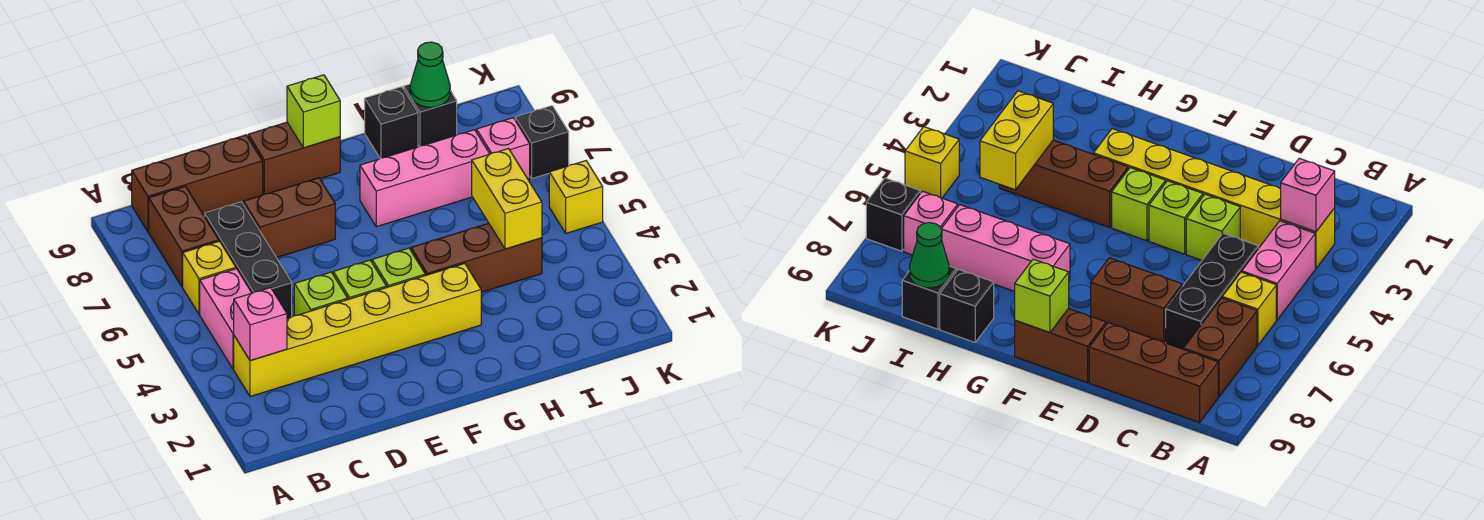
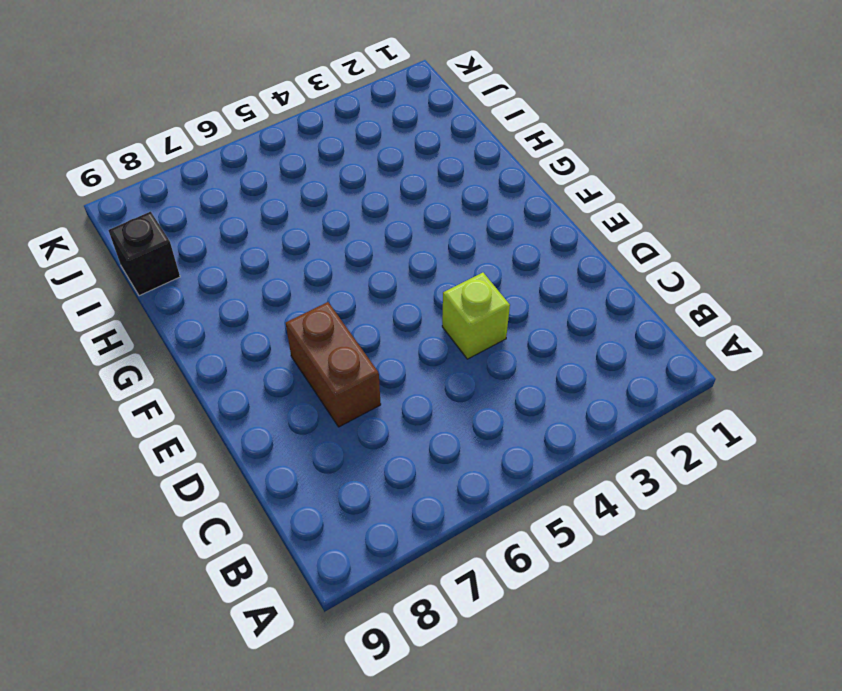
none -> yellow brick B3:G3 level 1
none -> pink brick B4:B5 level 1
none -> yellow brick B6 level 1

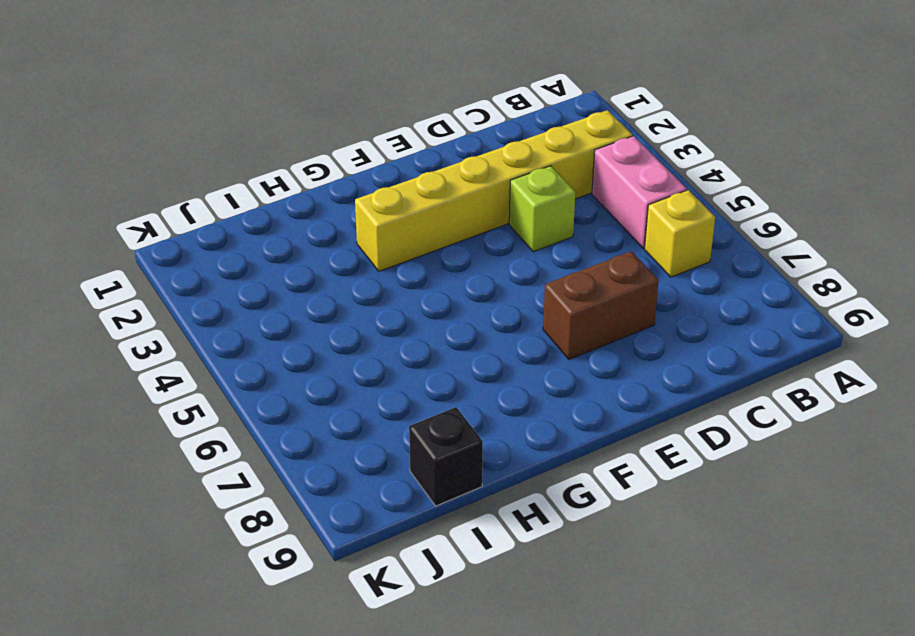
none -> brown brick B7:B8 level 1
none -> brown brick B9:D9 level 1
none -> black brick C5:C7 level 1

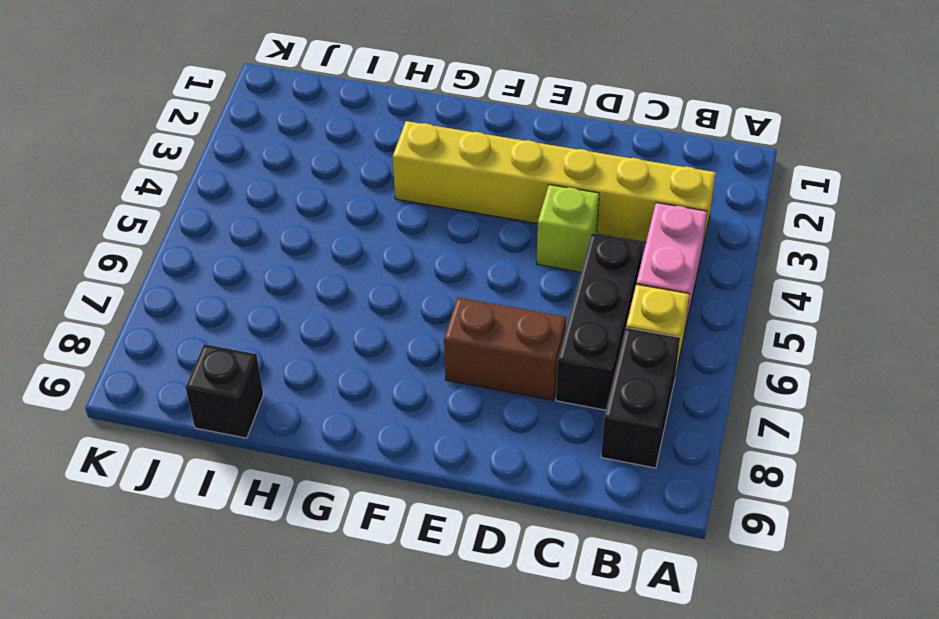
black brick B7:B8 level 1 -> brown brick B7:B8 level 1
none -> brown brick B9:D9 level 1
none -> lime brick E4 level 1
none -> brown brick E9:F9 level 1

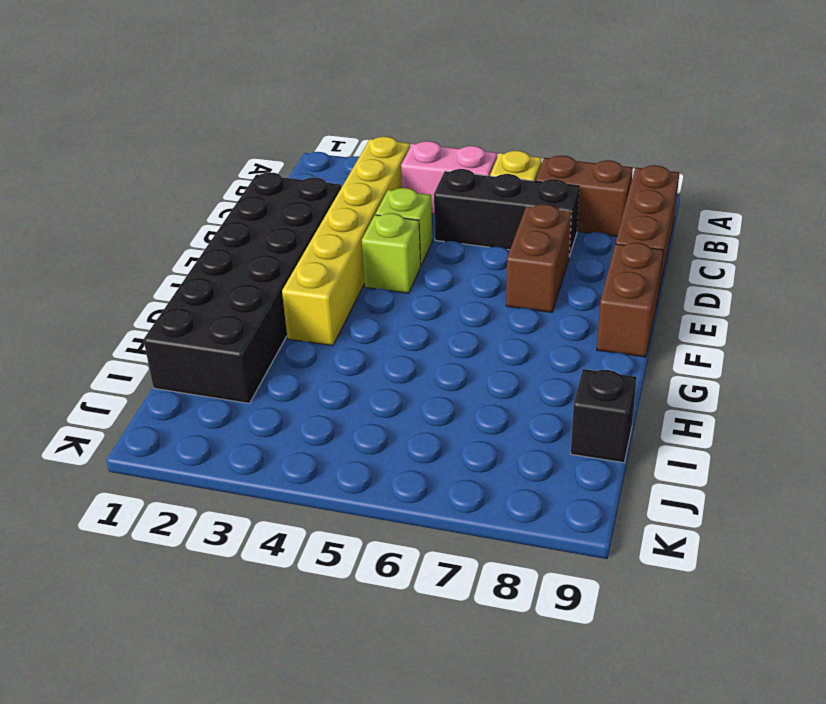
black brick D1:I2 level 1 -> none
none -> lime brick F4 level 1
none -> brown brick G4:I4 level 1
none -> pink brick G7:I7 level 1

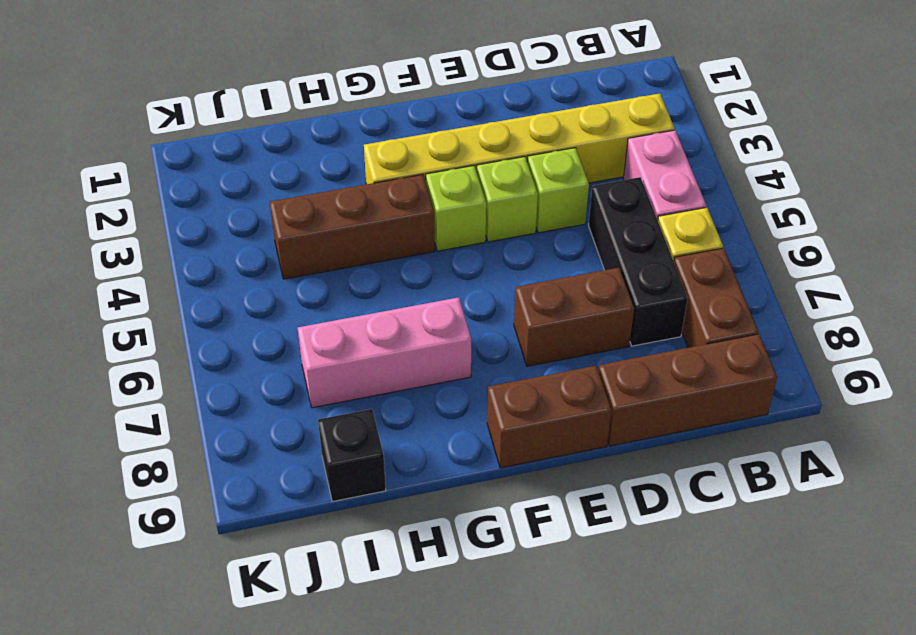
none -> black brick H9 level 1
none -> pink brick J7 level 1
none -> yellow brick K5 level 1

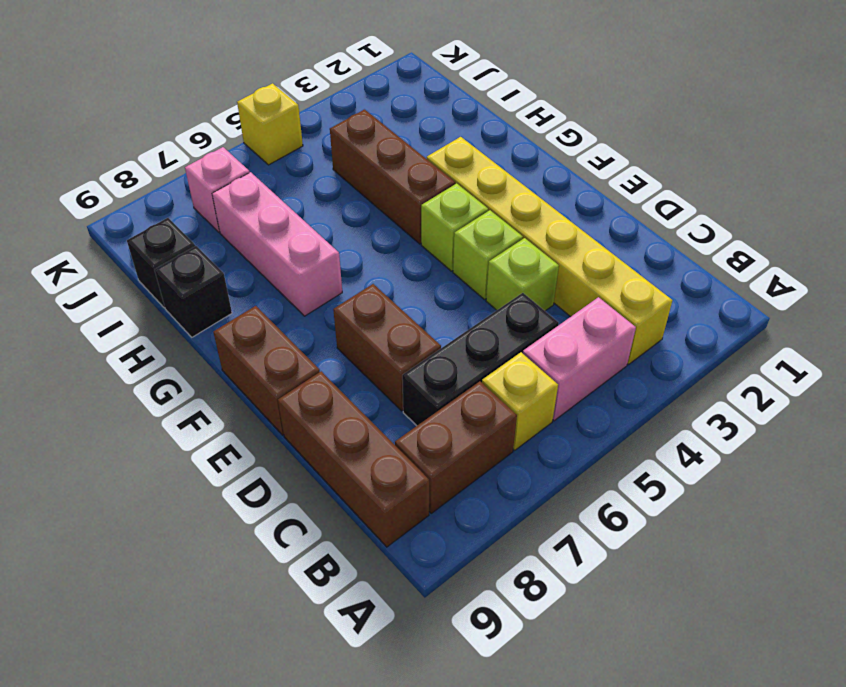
none -> black brick K7 level 1
none -> pink brick B3 level 2
none -> lime brick F9 level 2

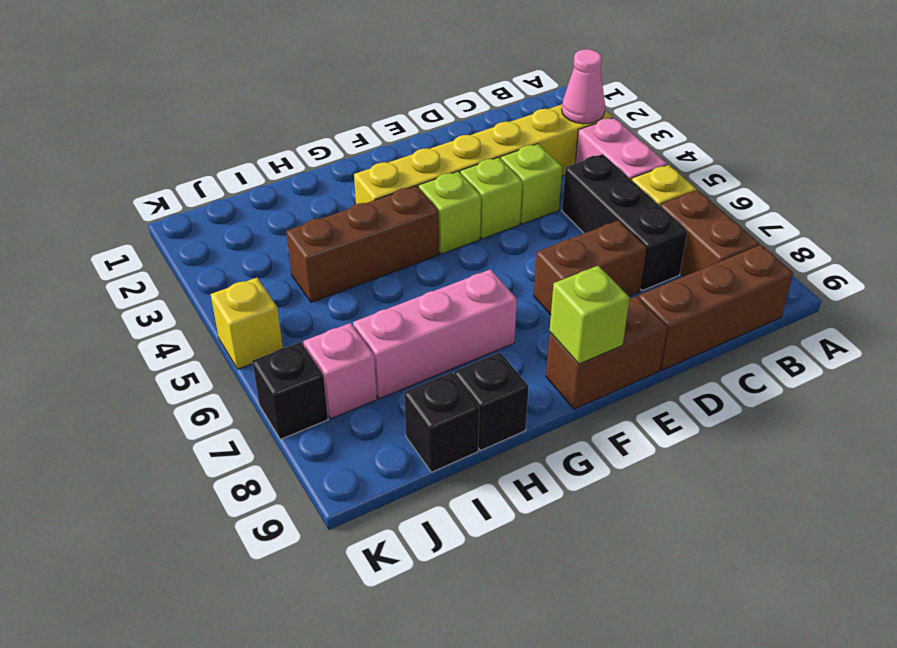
pink cone B3 level 2 -> pink brick B3 level 2
none -> yellow brick I4:I5 level 2
none -> green cone I9 level 2

